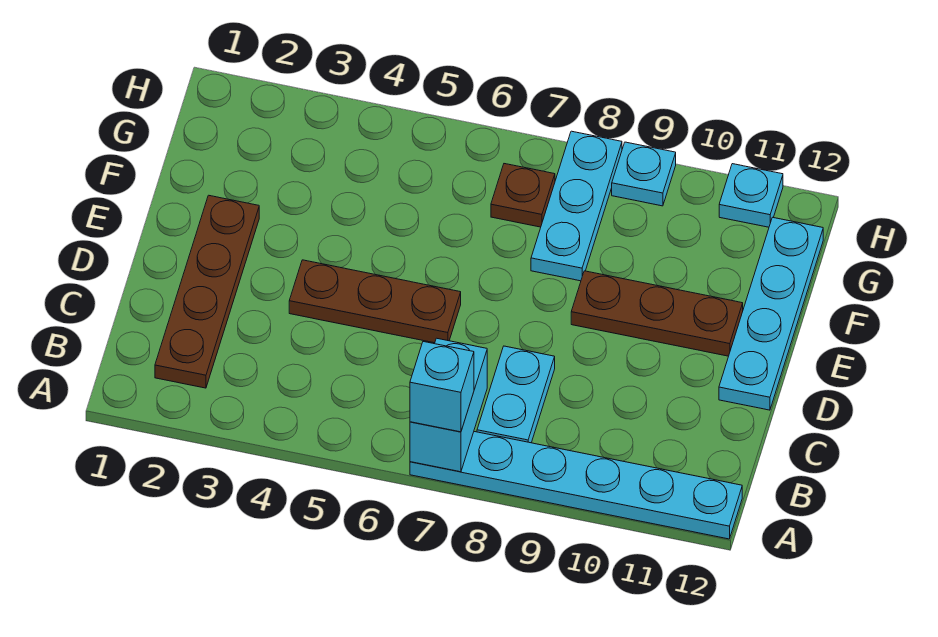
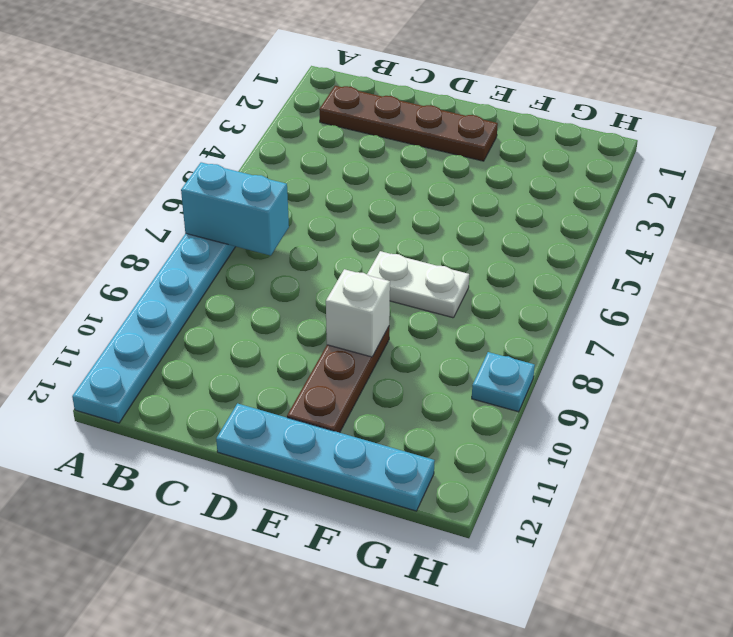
white plate E7:F7 level 1 -> none
white brick E9 level 2 -> none
none -> cyan plate B8:C8 level 1
none -> brown plate D4:D6 level 1
none -> cyan plate F8:H8 level 1

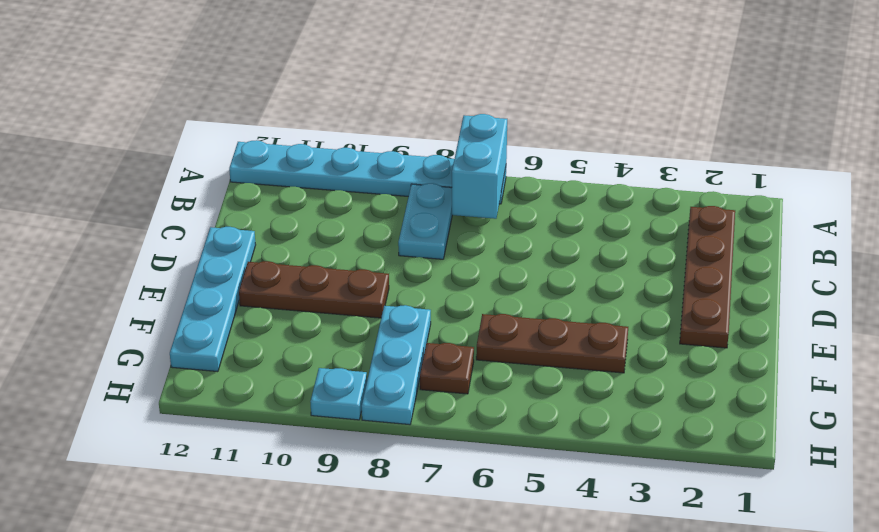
brown plate F4:F6 level 1 -> brown plate D4:D6 level 1
none -> cyan plate H11 level 1
none -> cyan brick A7 level 3

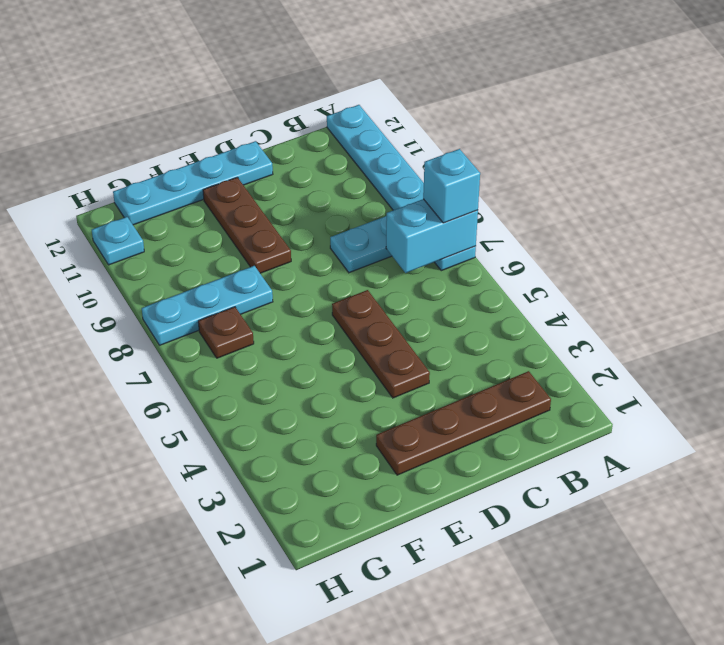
none -> cyan plate H9 level 1

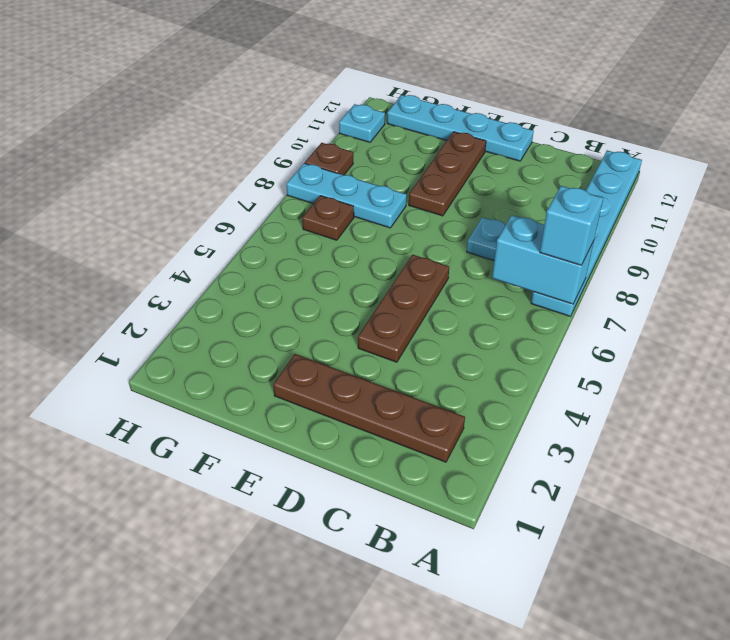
brown plate H9 level 1 -> cyan plate H9 level 1

